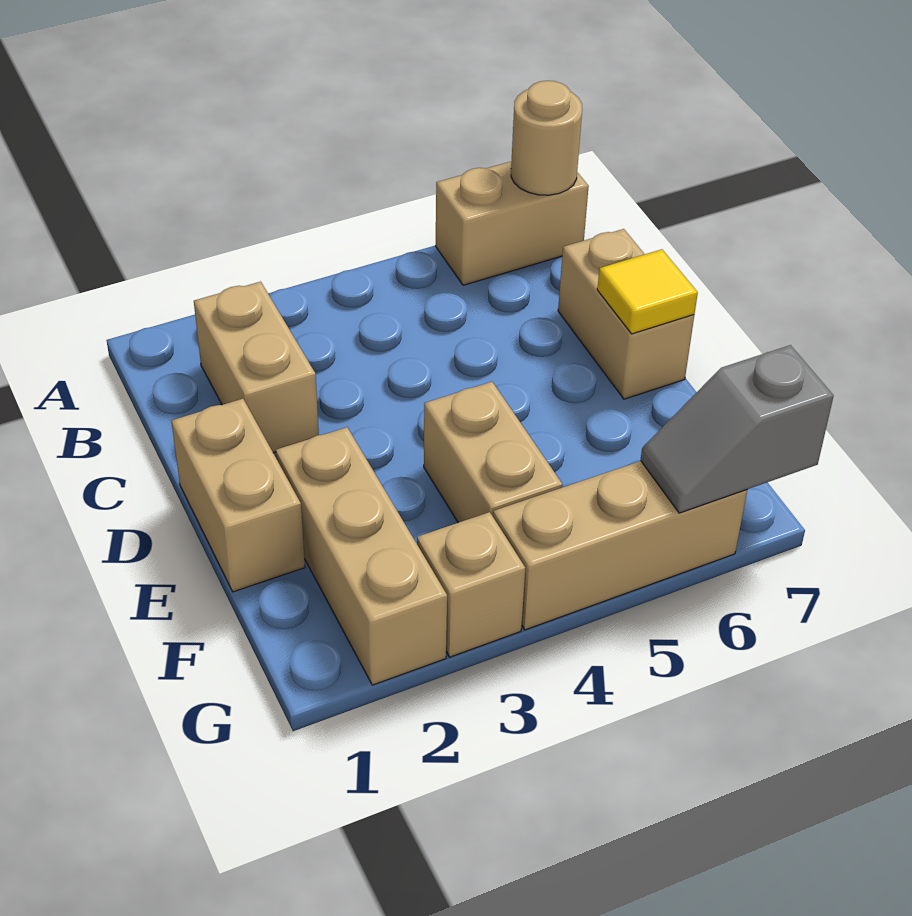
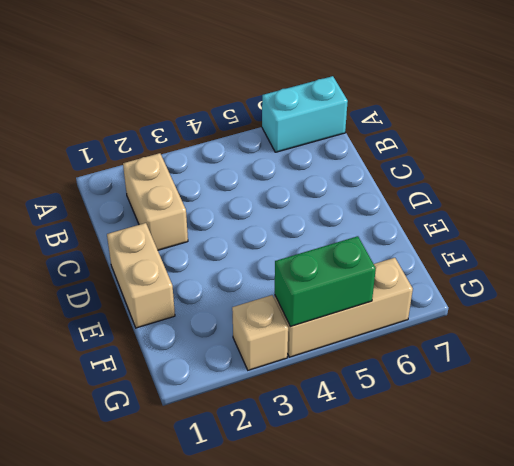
cyan brick A6:A7 level 1 -> tan brick A6:A7 level 1
green brick G4:G5 level 2 -> none
none -> tan brick C7:D7 level 1
none -> tan brick E2:G2 level 1

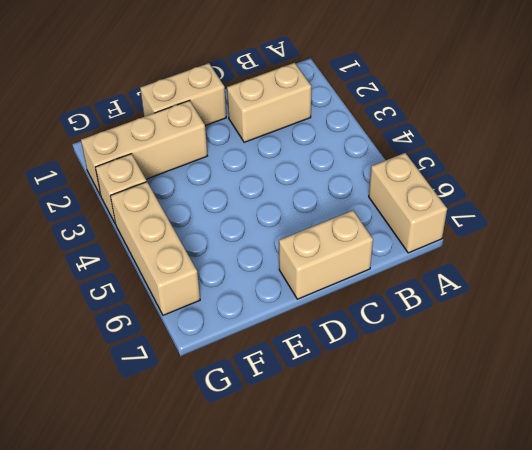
none -> tan brick E4:F4 level 1
none -> tan round brick A7 level 2

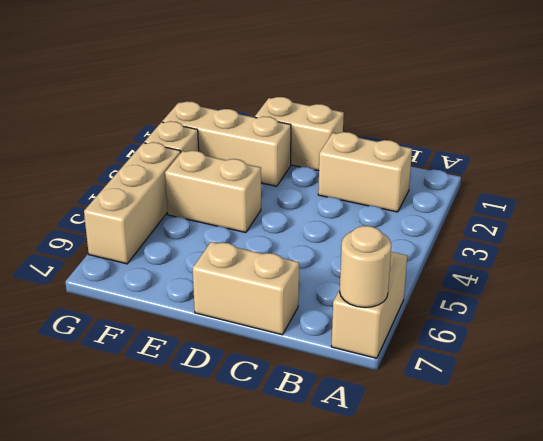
none -> yellow tile D7 level 2
none -> grey slope G6:G7 level 2 top 7

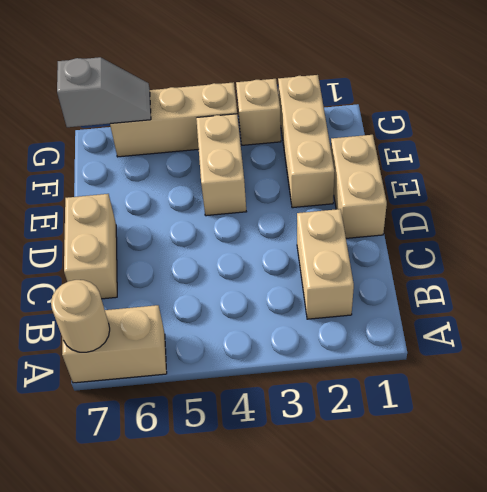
none -> yellow tile D7 level 2

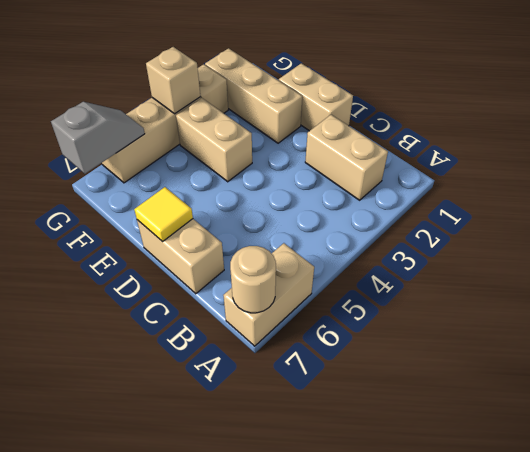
tan brick G4 level 2 -> none

